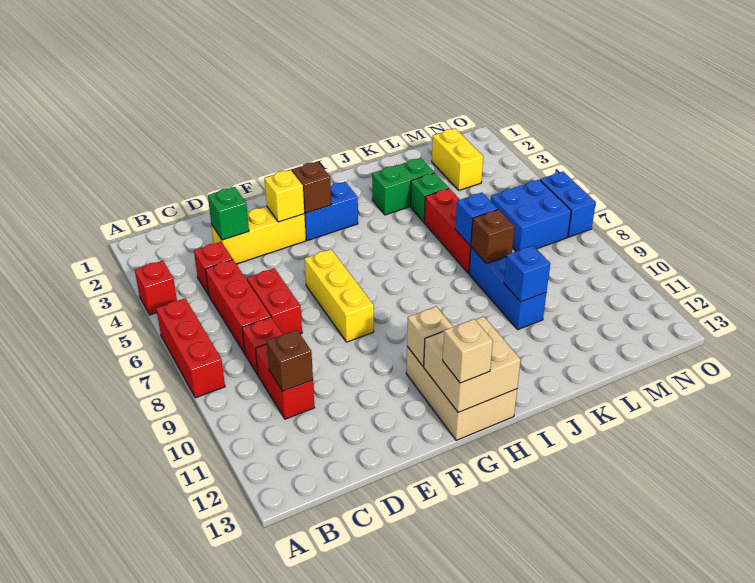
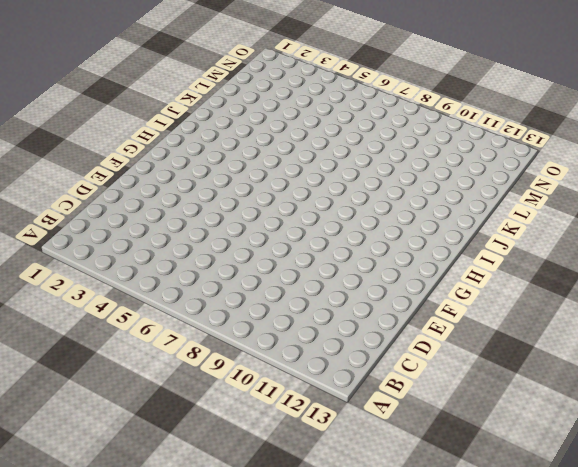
none -> red brick A4 level 1
none -> red brick A6:A8 level 1
none -> red brick C4 level 1

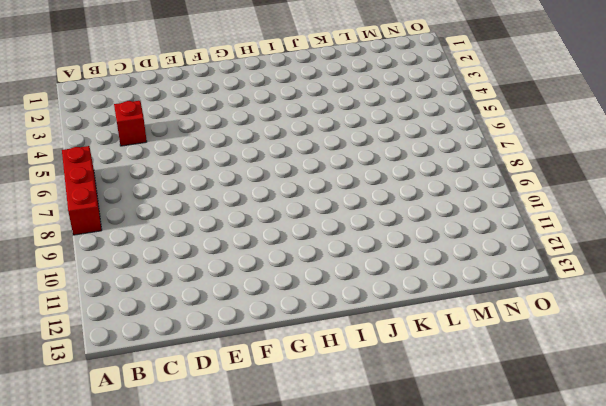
none -> red brick A4 level 1
none -> red brick C5:C7 level 1
none -> red brick C8 level 1

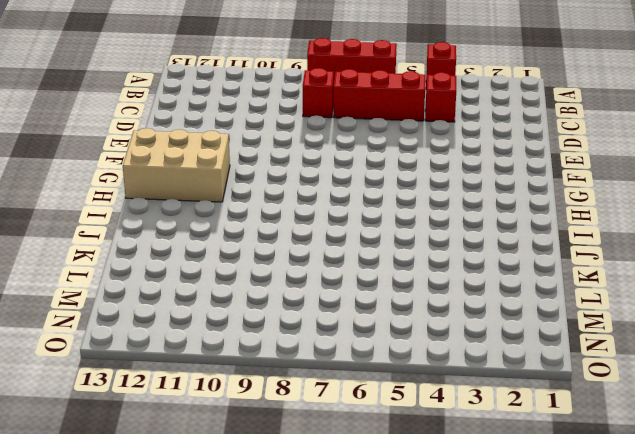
none -> red brick C9:C10 level 1
none -> yellow brick D3:F3 level 1
none -> red brick D6:D7 level 1

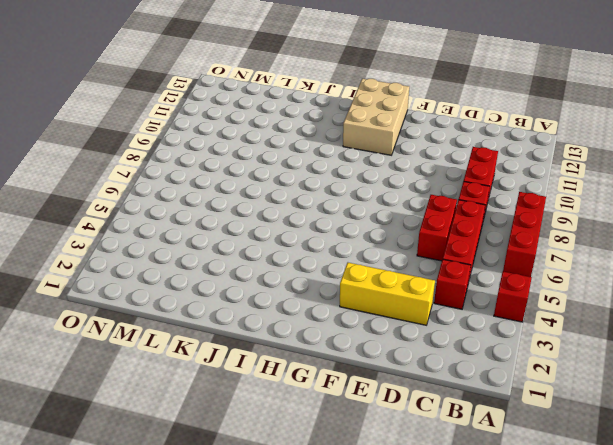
none -> yellow brick F6:F8 level 1
none -> blue brick G3:H3 level 1
none -> green brick J3:K3 level 1

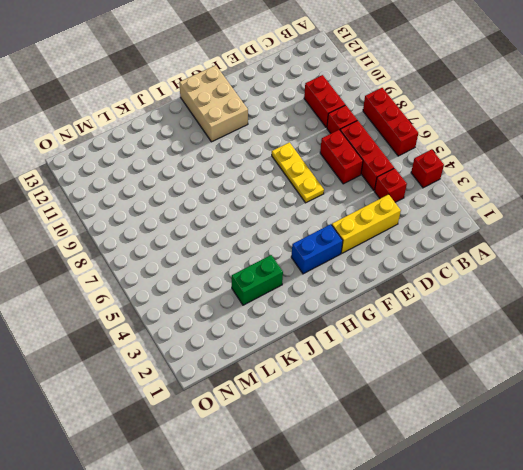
yellow plate F6:F8 level 1 -> yellow brick F6:F8 level 1
none -> green brick K4 level 1
none -> red brick K5:K7 level 1
none -> blue brick K8:K10 level 1

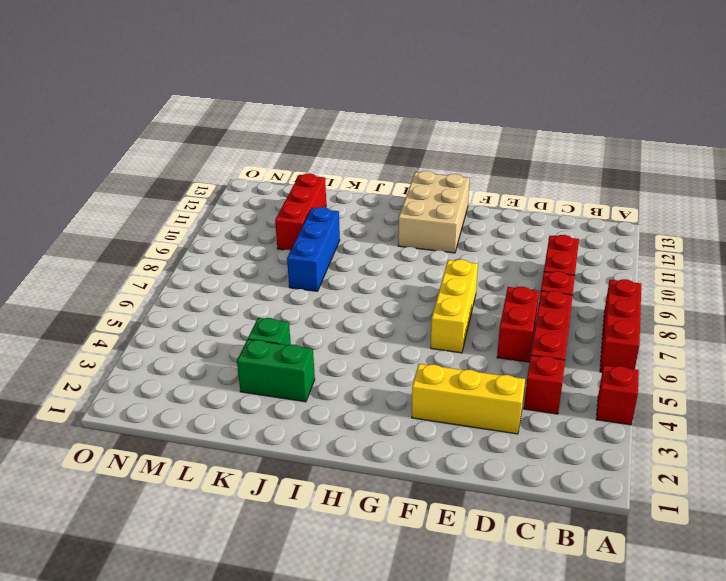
red brick L10:L12 level 1 -> red brick K5:K7 level 1
none -> blue brick G3:H3 level 1
none -> yellow brick M2:M3 level 1
none -> blue brick M6:N7 level 1

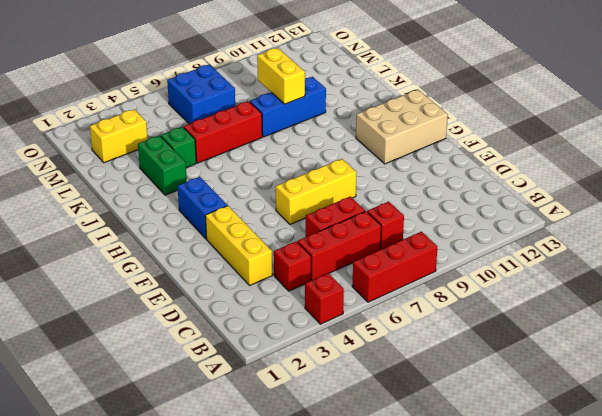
yellow brick K9:L9 level 2 -> none
none -> red brick C9:C10 level 1
none -> blue brick O6:O7 level 1
none -> brown brick C10 level 2

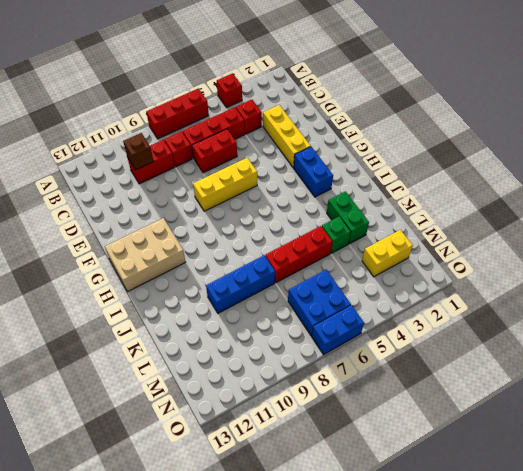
none -> green brick D3 level 2
none -> yellow brick F3 level 2
none -> brown brick G3 level 2

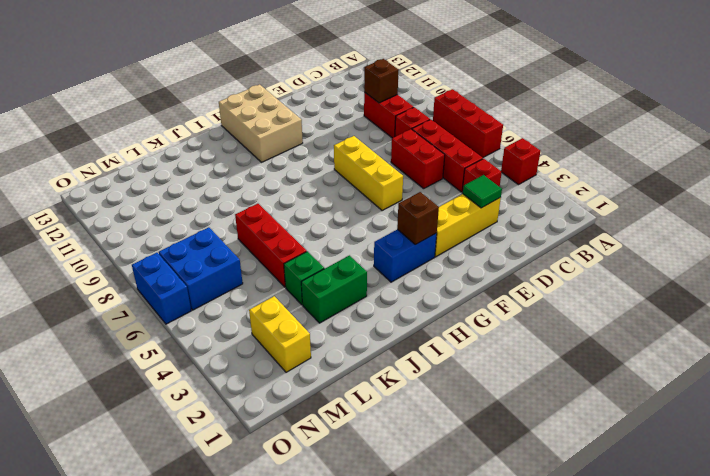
green tile D3 level 2 -> green brick D3 level 2
none -> blue brick K8:K10 level 1
none -> yellow brick F3 level 2
none -> tan brick G11 level 2

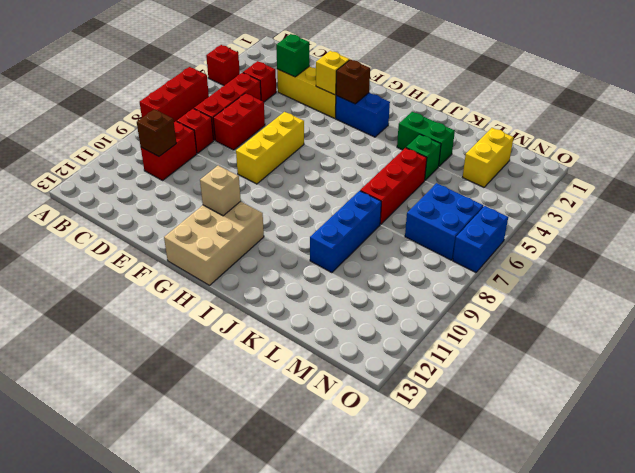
none -> tan brick G12:H13 level 2
none -> blue brick K7 level 2
none -> brown brick K8 level 2

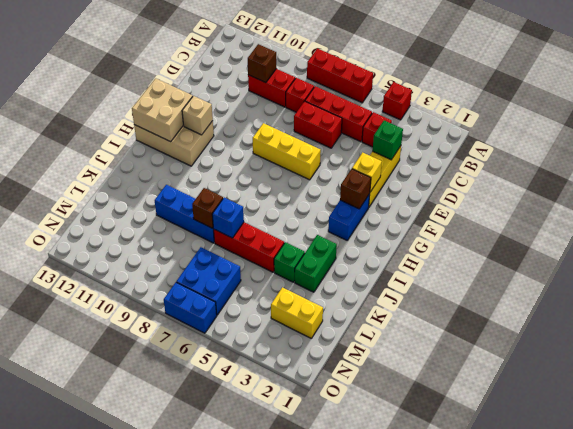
none -> blue brick K10 level 2
none -> tan brick G13 level 3

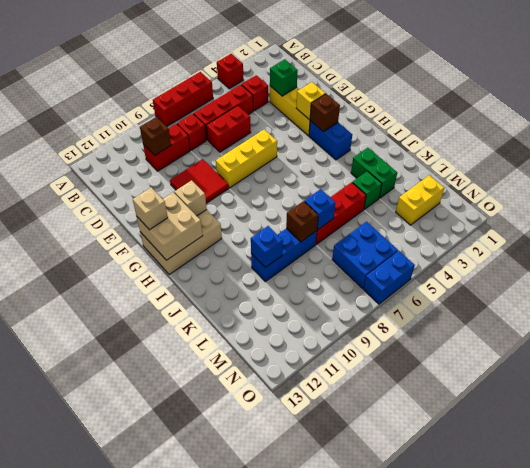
red tile E9:F10 level 1 -> none

